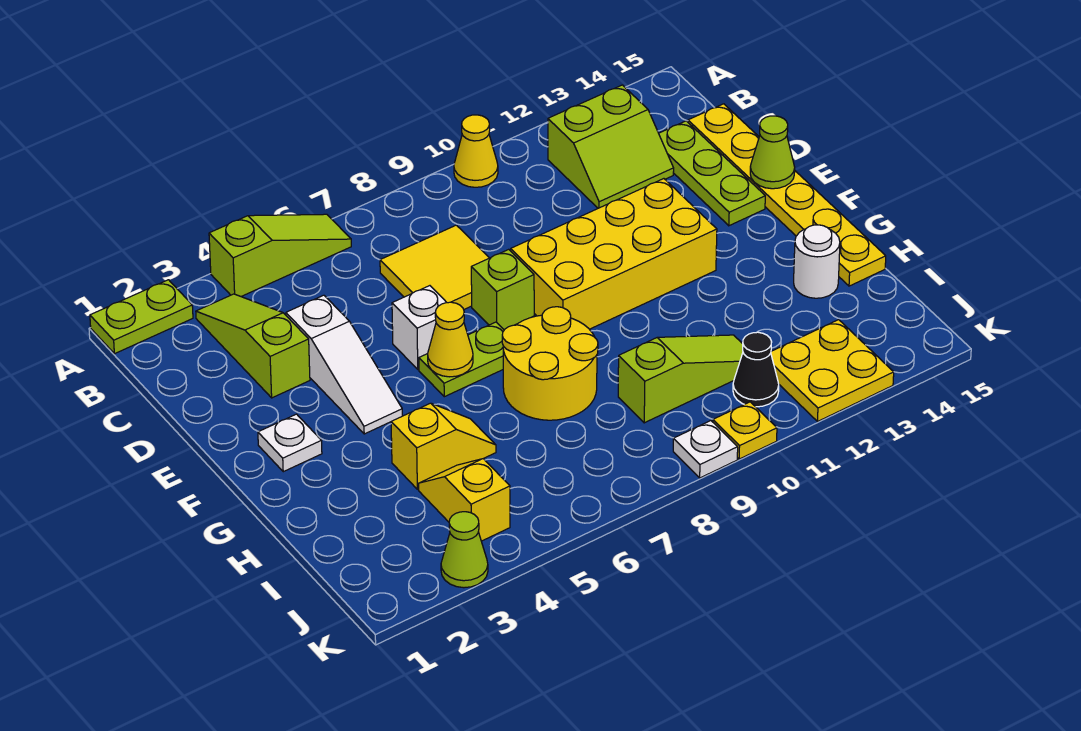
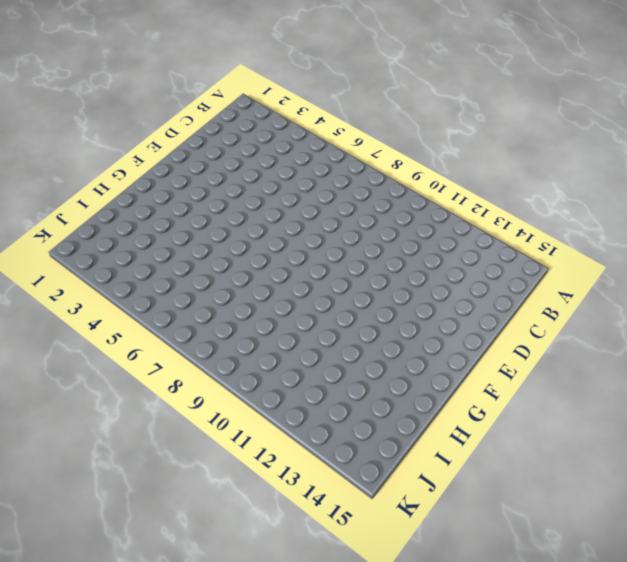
none -> lime plate A1:A2 level 1
none -> lime slope A4:A6 level 1 top 4
none -> yellow cone A10 level 1

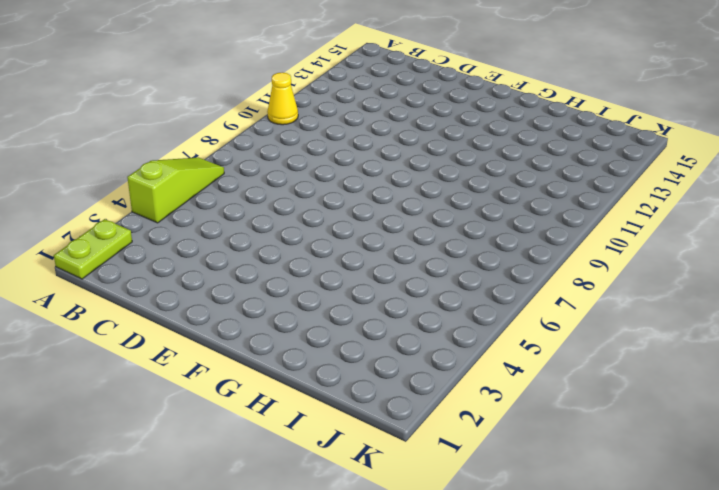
none -> lime slope B3:D3 level 1 top D
none -> lime slope B12:C13 level 1 top B
none -> yellow tile C7:D8 level 1

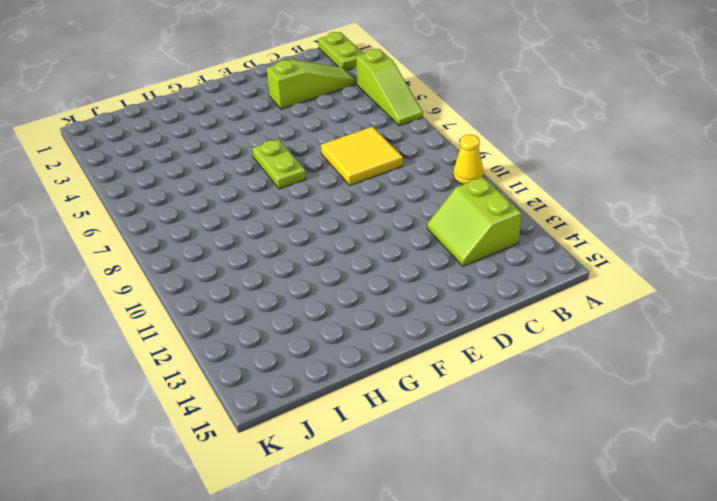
none -> lime plate C14:E14 level 1
none -> yellow plate C15:H15 level 1
none -> white slope D4:F4 level 1 top D

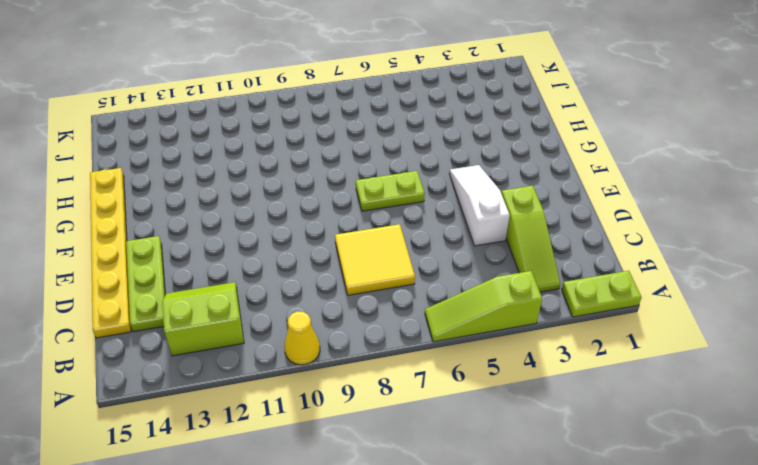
none -> white brick E6 level 1
none -> lime brick E8 level 1
none -> yellow brick E9:F12 level 1

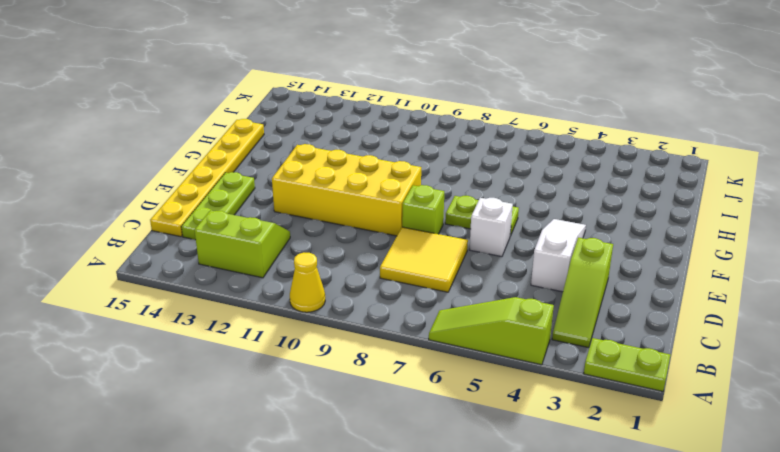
none -> white plate F2 level 1
none -> yellow round brick G7:H8 level 1
none -> yellow slope H4:H5 level 1 top 4

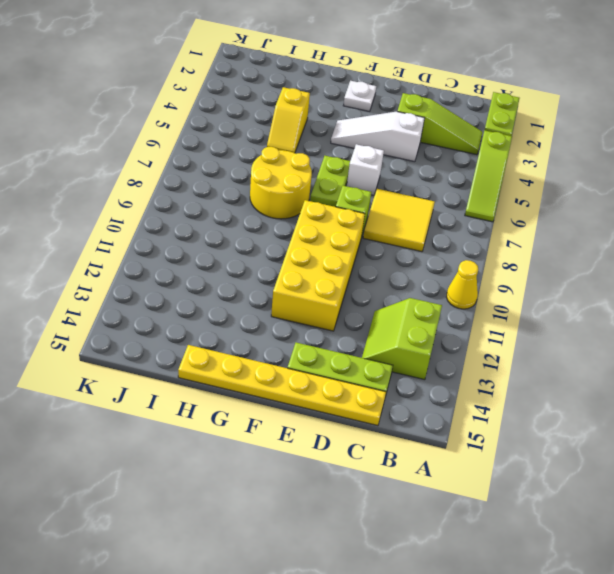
none -> white round brick H14 level 1
none -> yellow slope I4:J4 level 1 top J
none -> lime slope I9:I11 level 1 top 9

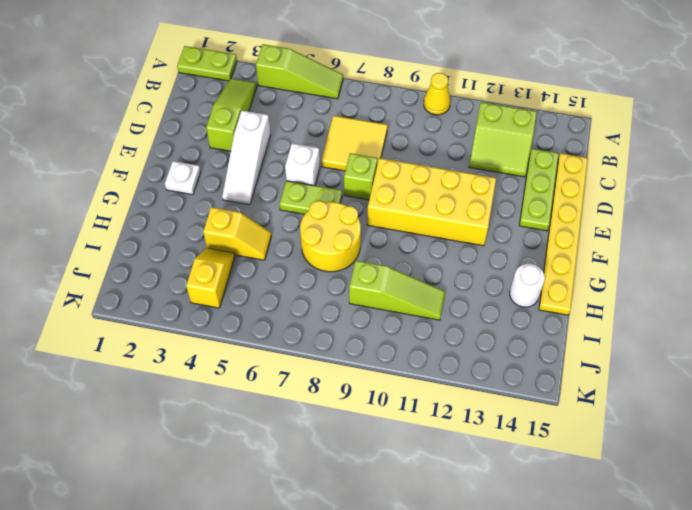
none -> black cone J11 level 1
none -> yellow plate J12:K13 level 1
none -> lime cone K3 level 1

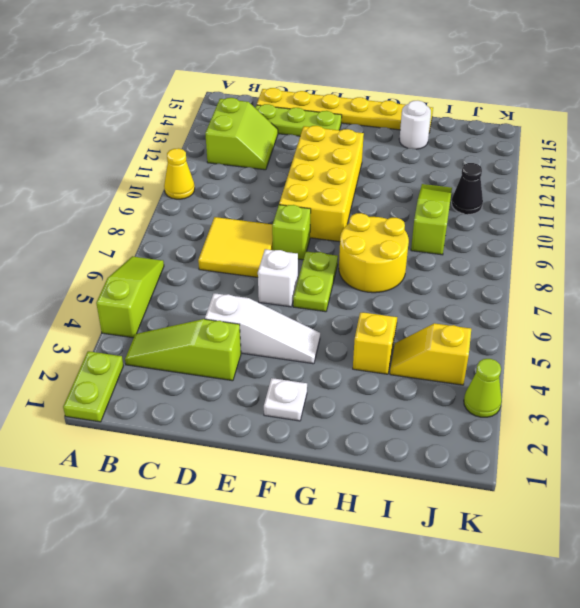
none -> yellow plate J12:K13 level 1
none -> white plate K9 level 1
none -> yellow plate K10 level 1

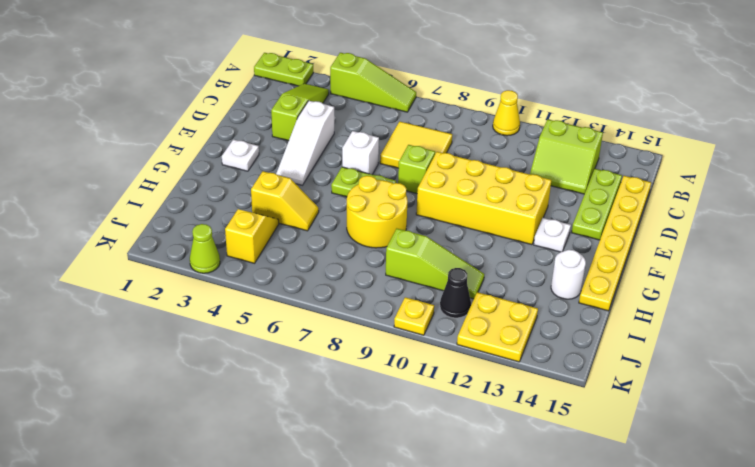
white plate F13 level 1 -> white plate K9 level 1
none -> lime cone E15 level 2
none -> yellow cone F6 level 2

